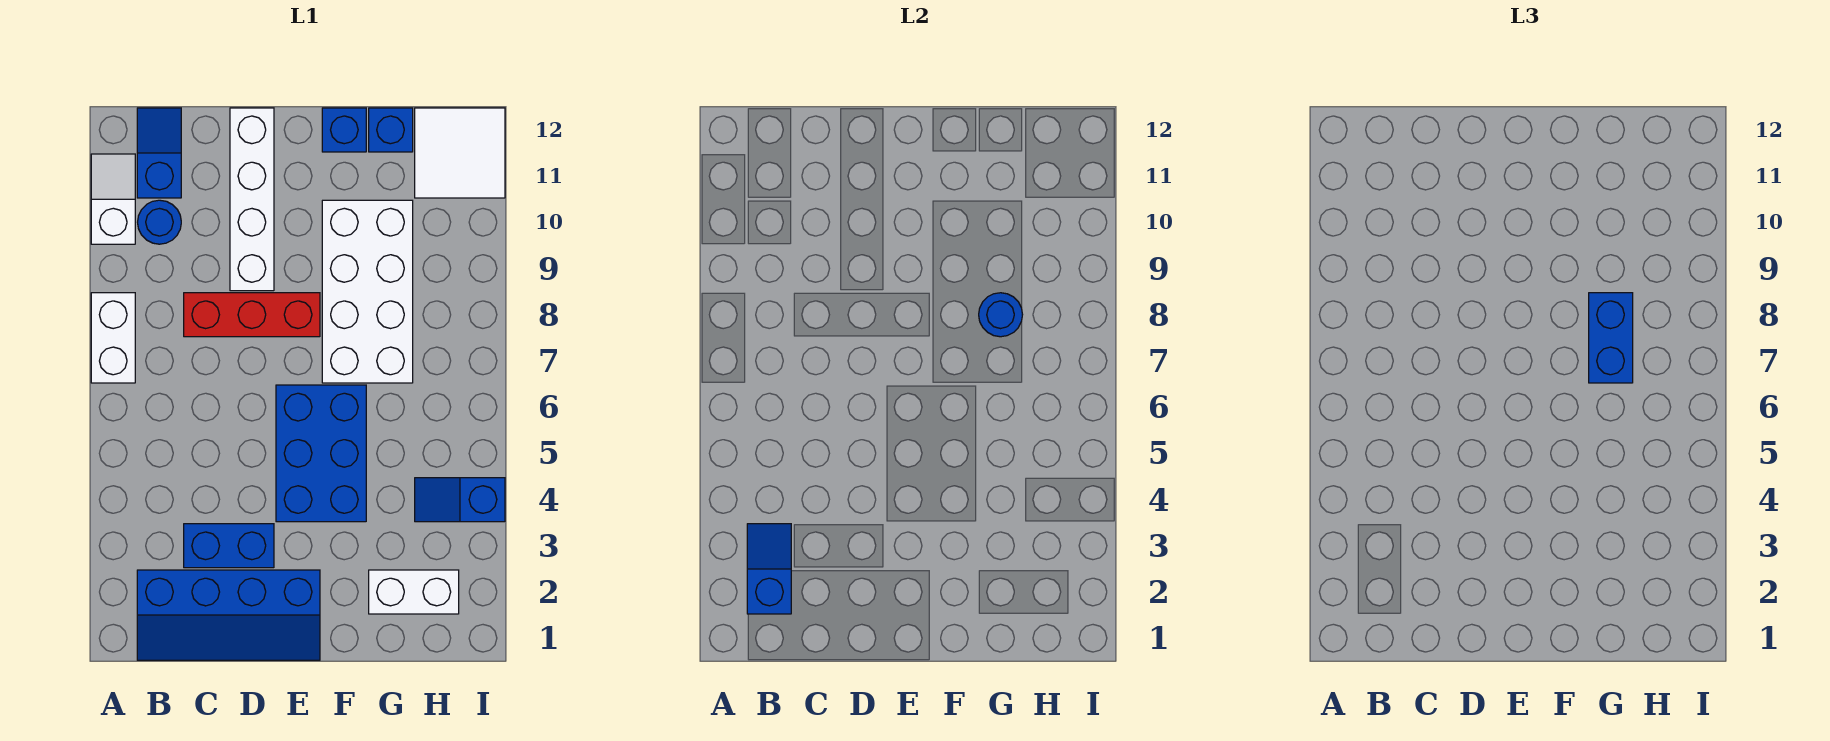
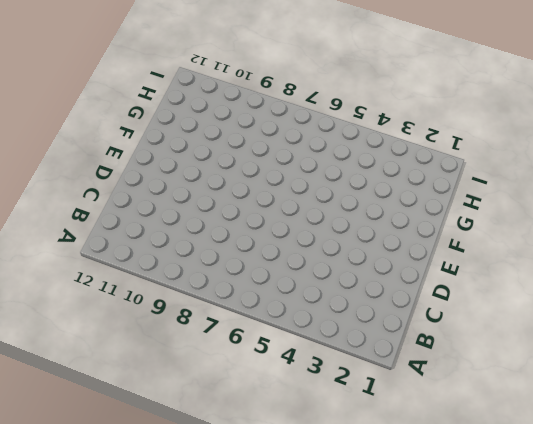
none -> white brick A7:A8 level 1
none -> white slope A10:A11 level 1 top 10
none -> blue slope B1:E2 level 1 top 2

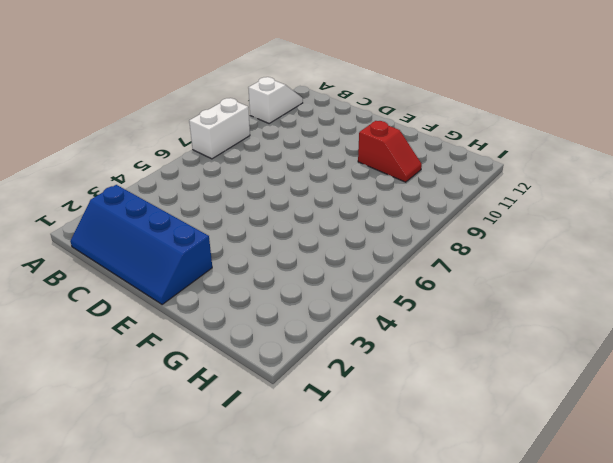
red slope F10:G10 level 1 top F -> white brick F7:G10 level 1
none -> blue round brick B10 level 1
none -> blue slope B11:B12 level 1 top 11
none -> blue brick C3:D3 level 1

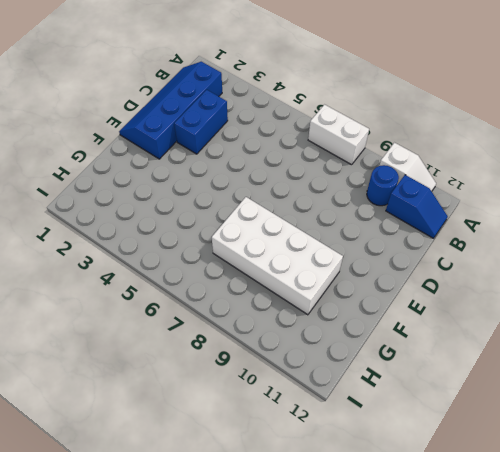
none -> red brick C8:E8 level 1
none -> white brick D9:D12 level 1
none -> blue brick E4:F6 level 1

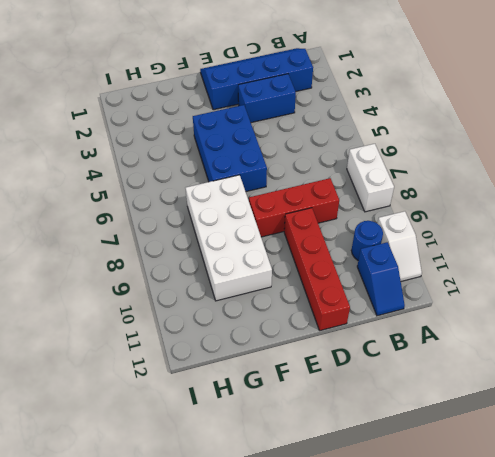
red brick D9:D12 level 1 -> white brick D9:D12 level 1
none -> blue brick F12 level 1
none -> white brick G2:H2 level 1
none -> blue brick G12 level 1

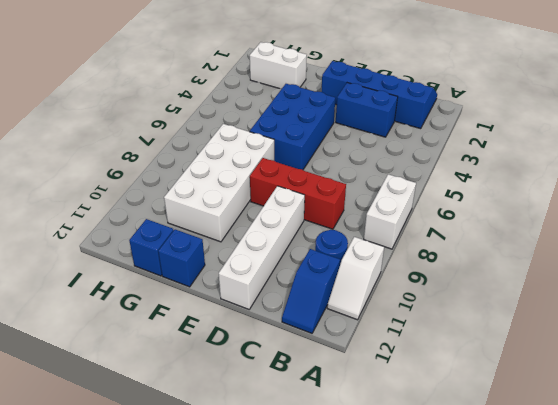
none -> blue slope H4:I4 level 1 top I
none -> white tile H11:I12 level 1
none -> blue slope B2:B3 level 2 top 2

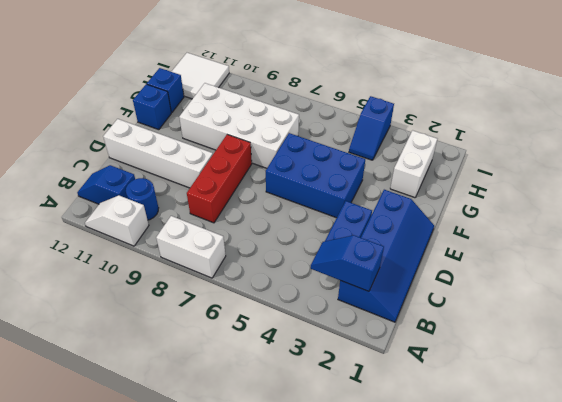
none -> blue round brick G8 level 2
none -> blue brick G7:G8 level 3

